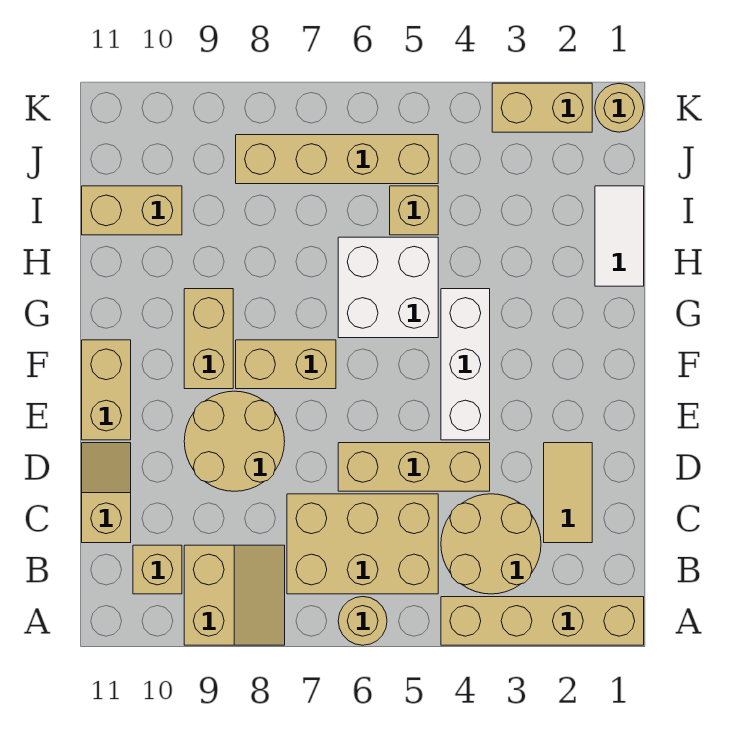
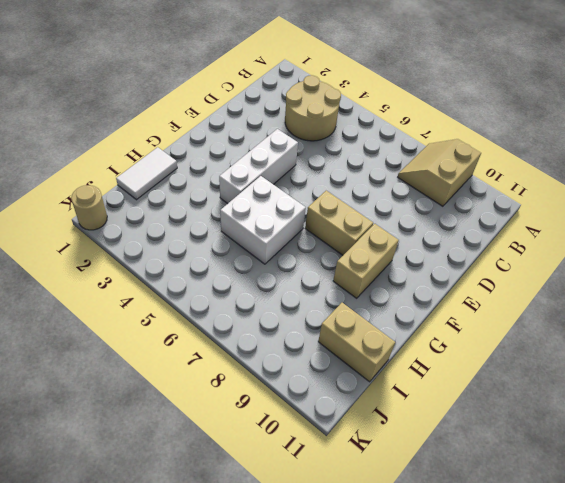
none -> tan brick A1:A4 level 1
none -> tan round brick A6 level 1
none -> tan brick B5:C7 level 1

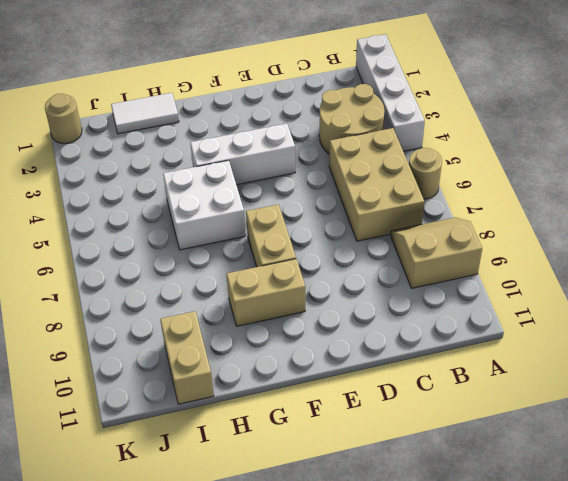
white brick A1:A4 level 1 -> tan brick A1:A4 level 1
none -> tan brick B10 level 1
none -> tan tile C2:D2 level 1
none -> tan slope C11:D11 level 1 top C

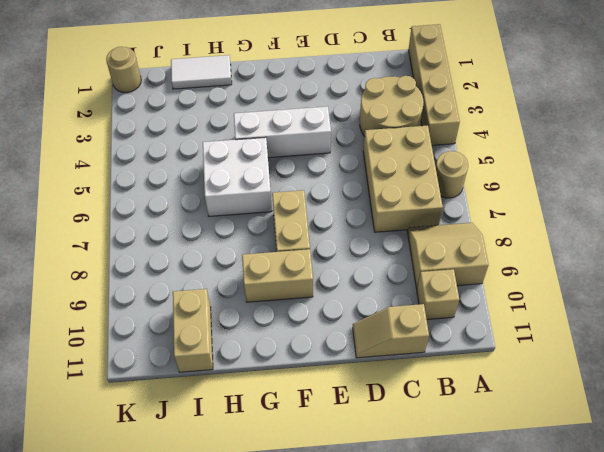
none -> tan tile C2:D2 level 1
none -> tan brick D4:D6 level 1
none -> tan round brick D8:E9 level 1

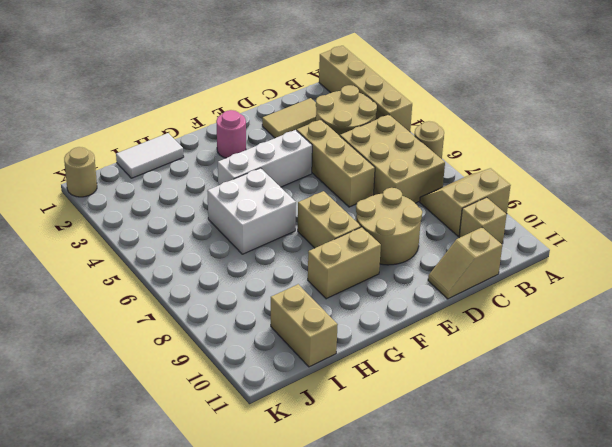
pink round brick F2 level 1 -> none
none -> tan brick E11:F11 level 1
none -> tan brick I5 level 1
none -> tan brick J5:J8 level 1

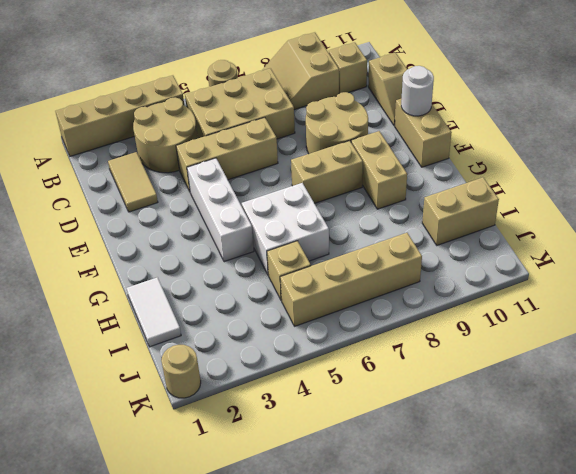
white round brick E11 level 2 -> none
none -> tan brick K2:K3 level 1

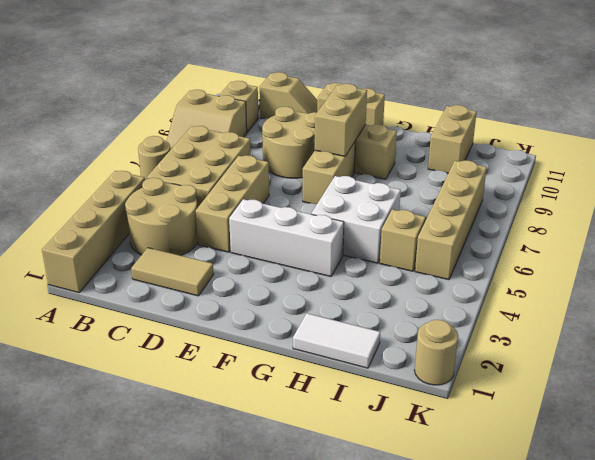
tan brick F8:F9 level 2 -> tan brick K2:K3 level 1

